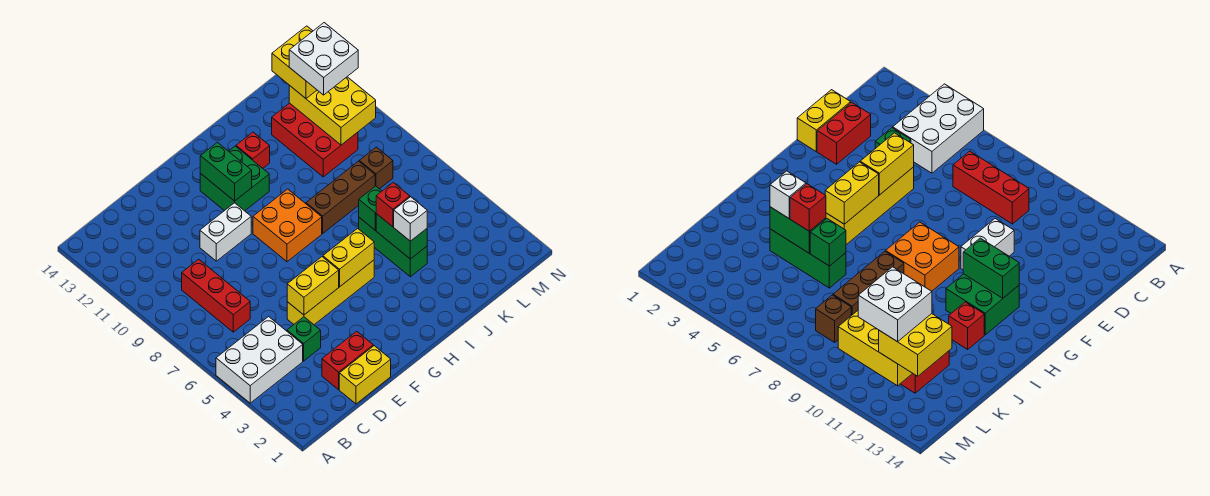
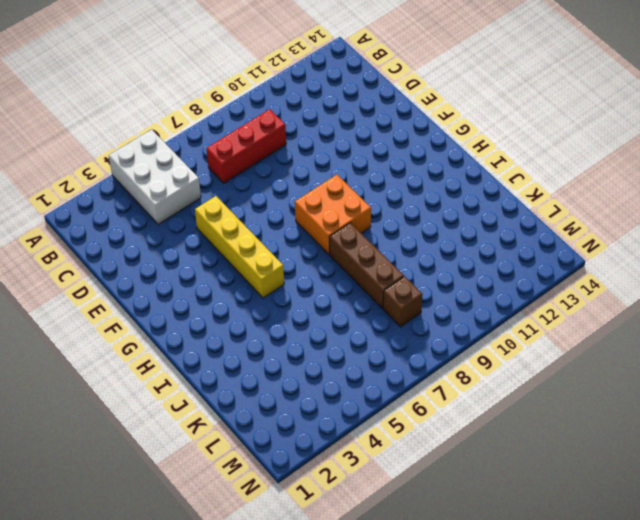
none -> yellow brick D1:E1 level 1
none -> red brick D2:E2 level 1
none -> green brick D4 level 1

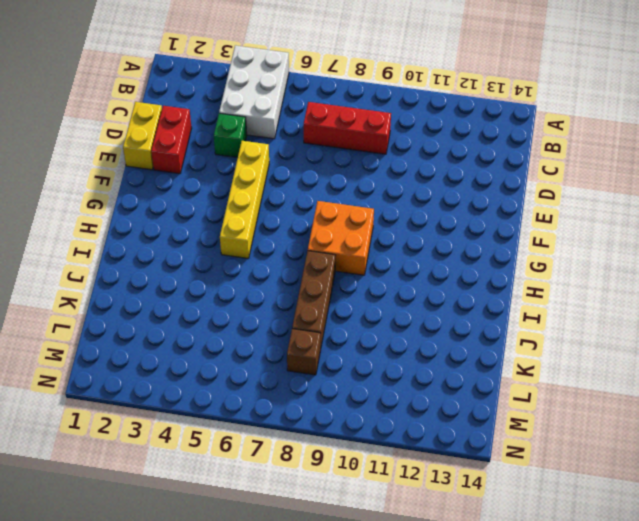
none -> white brick E10:F10 level 1
none -> green brick G11:H12 level 1
none -> red brick I12 level 1

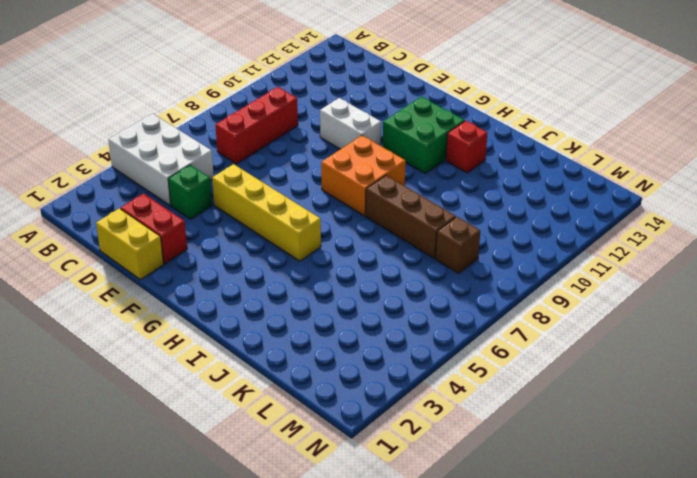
none -> green brick J4:J6 level 1
none -> red brick K10:L12 level 1
none -> yellow brick E5:F5 level 2

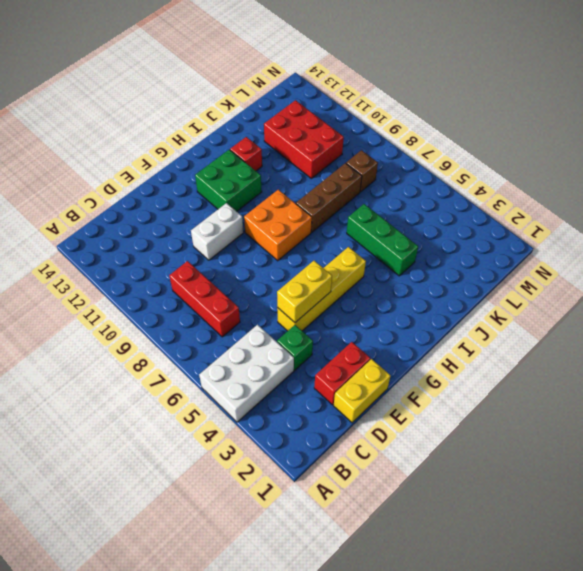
none -> yellow brick G5:H5 level 2
none -> green brick G11:G12 level 2
none -> green brick J4:J5 level 2

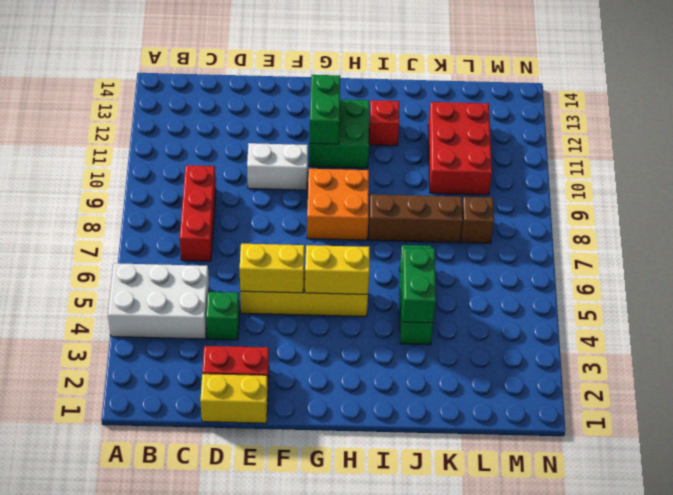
none -> green brick J6 level 2
none -> yellow brick L10:M12 level 2
none -> white brick J4 level 3

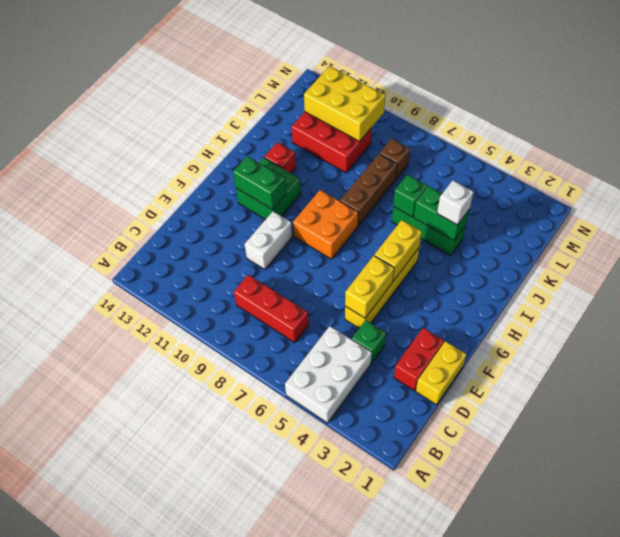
none -> red brick J5 level 3
none -> yellow brick L12:M13 level 3
none -> white brick L11:M12 level 4

